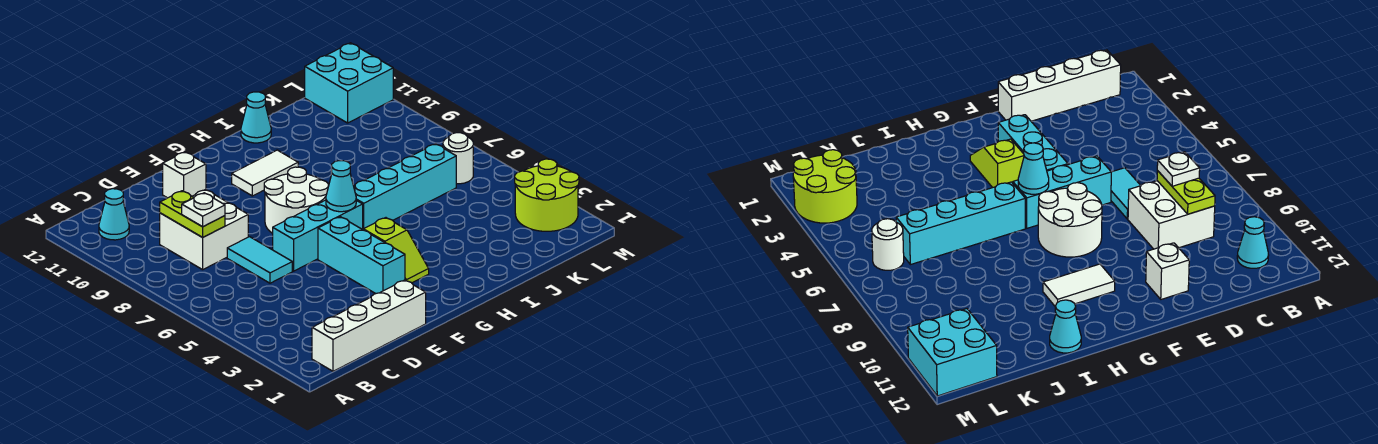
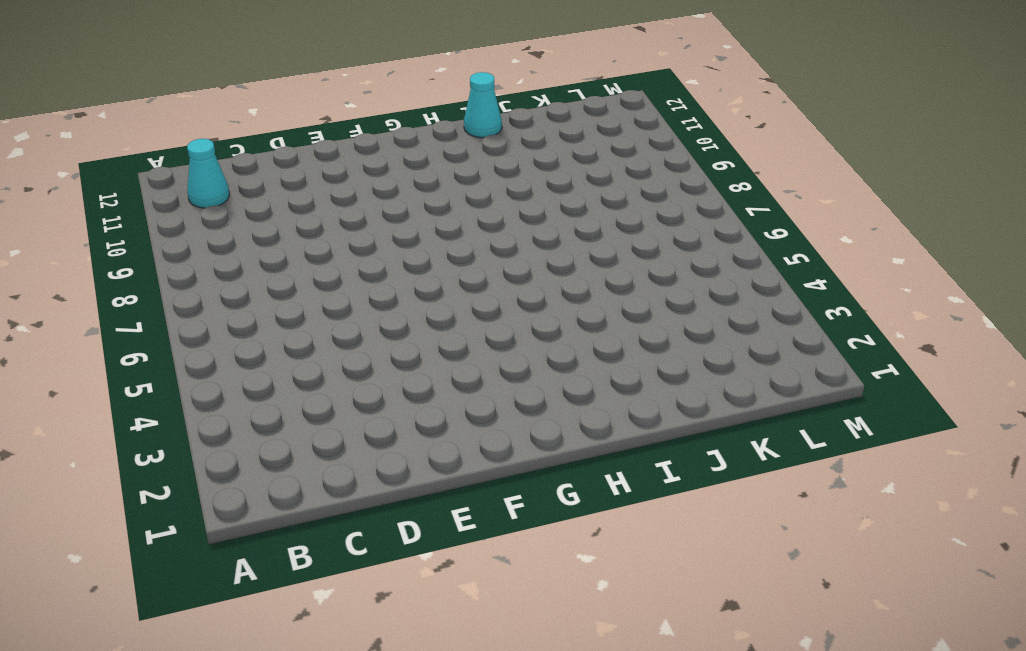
none -> white brick B1:E1 level 1
none -> white brick C8:D9 level 1
none -> cyan tile D6:D7 level 1

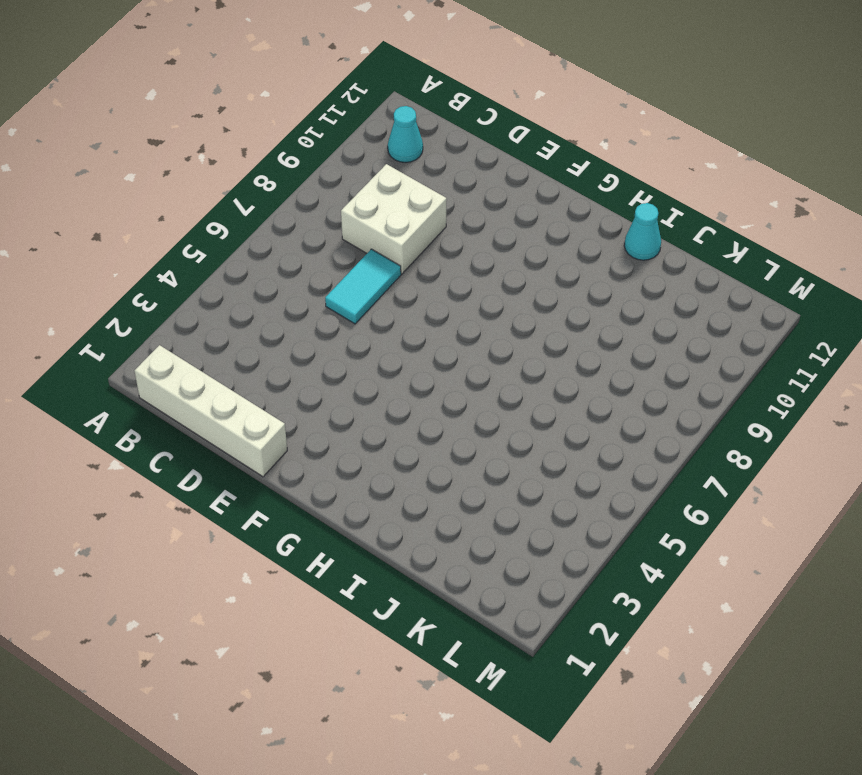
none -> cyan brick E6:G6 level 1
none -> white brick E11 level 1
none -> cyan brick F3:F5 level 1

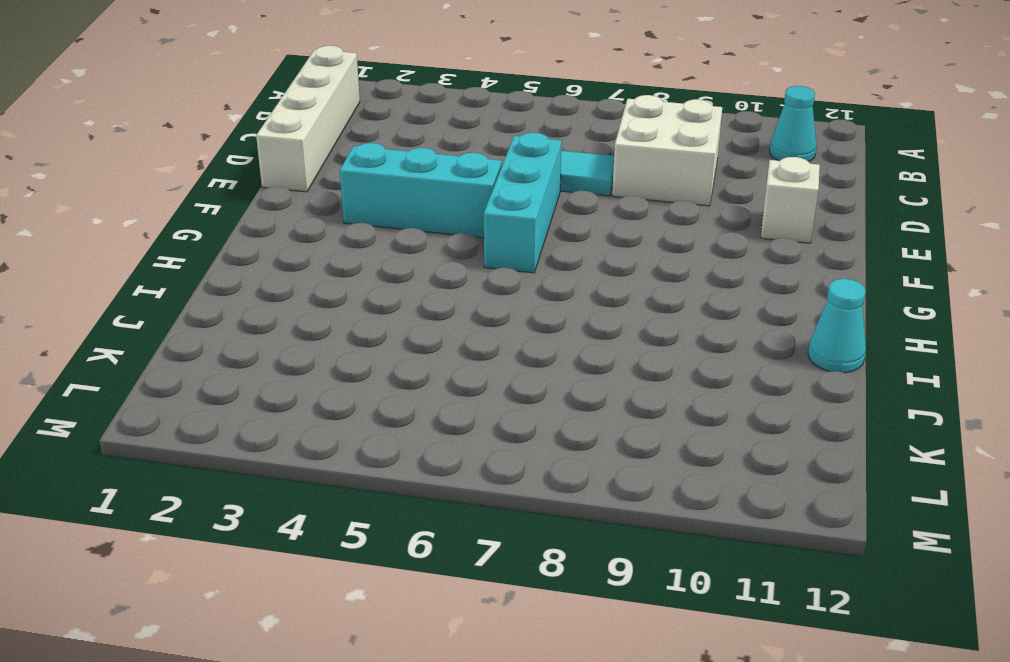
none -> white round brick F7:G8 level 1
none -> lime slope G3:G4 level 1 top 4
none -> white tile G10:H10 level 1

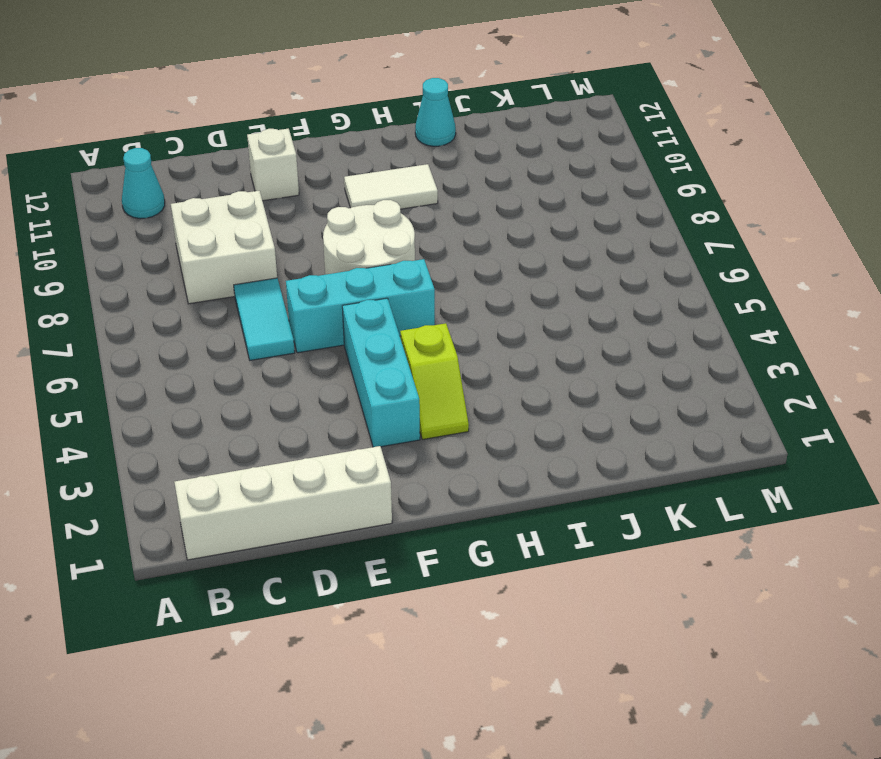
none -> cyan brick H6:K6 level 1
none -> lime round brick L2:M3 level 1
none -> white round brick L6 level 1

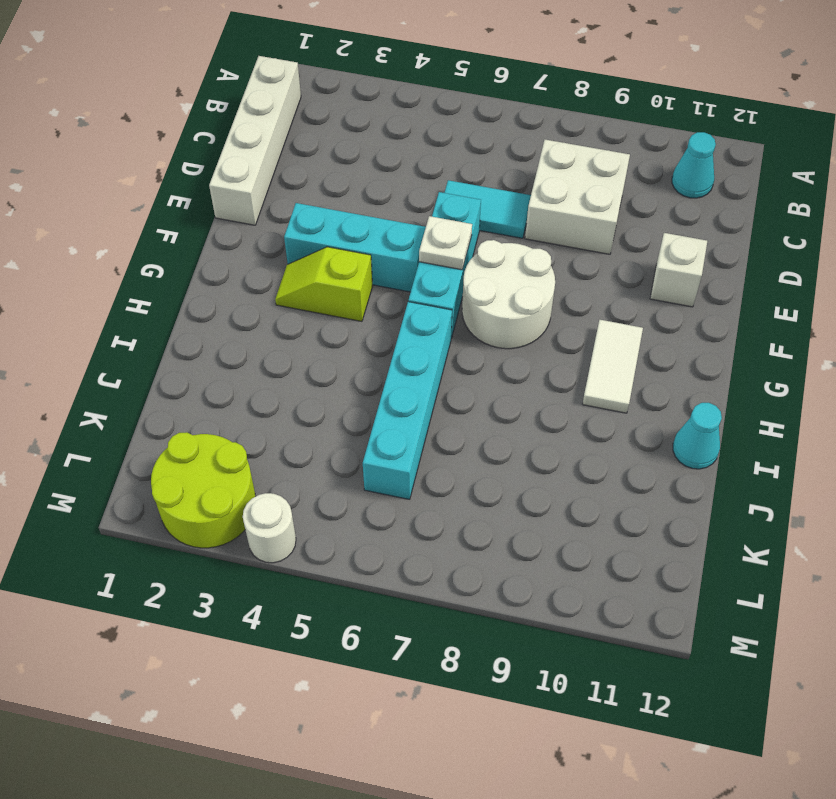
white plate F6 level 2 -> white plate C8 level 3
white round brick M4 level 1 -> white round brick L6 level 1
none -> cyan brick L11:M12 level 1
none -> lime plate C8:C9 level 2
none -> cyan cone G6 level 2

